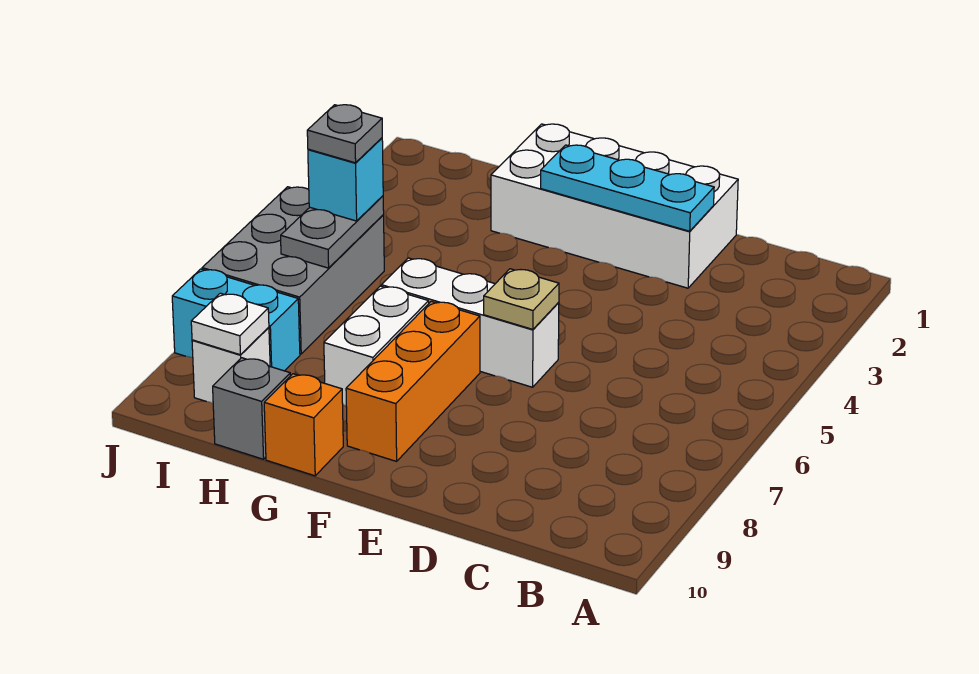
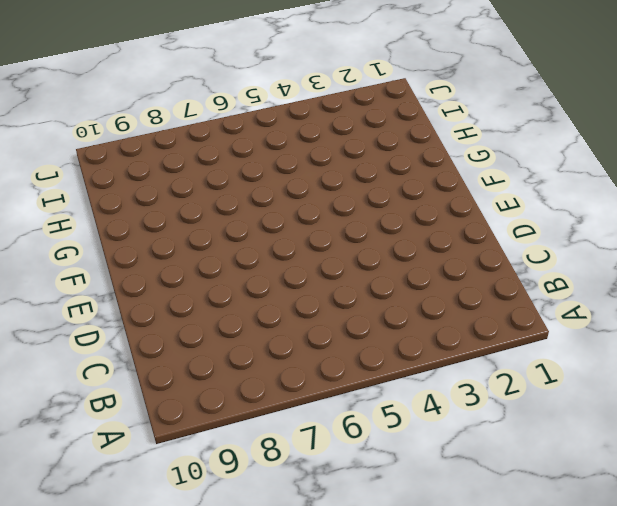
none -> white brick D1:G2 level 1
none -> white brick E6:G6 level 1
none -> orange brick F7:F9 level 1

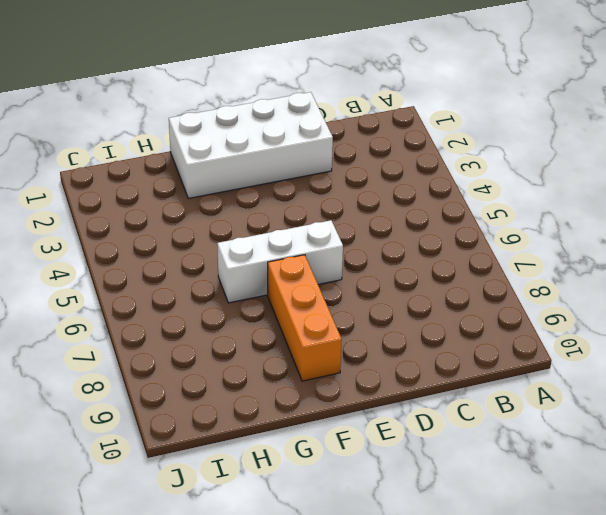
none -> white brick G7:G8 level 1
none -> orange brick G10 level 1
none -> grey brick H10 level 1

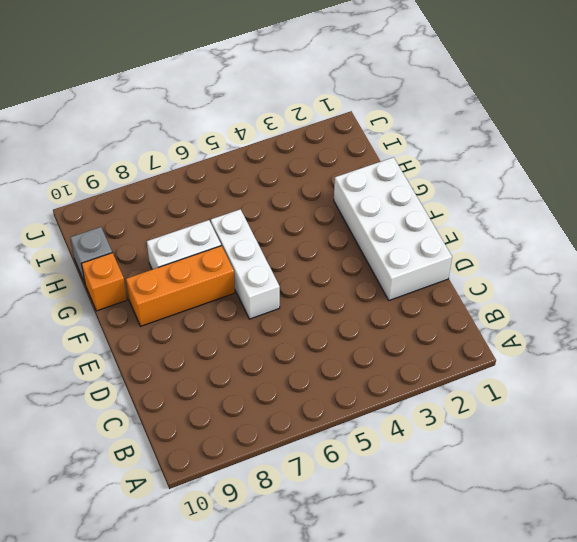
none -> grey brick I5:J7 level 1
none -> cyan brick I8:J8 level 1
none -> white brick I9 level 1

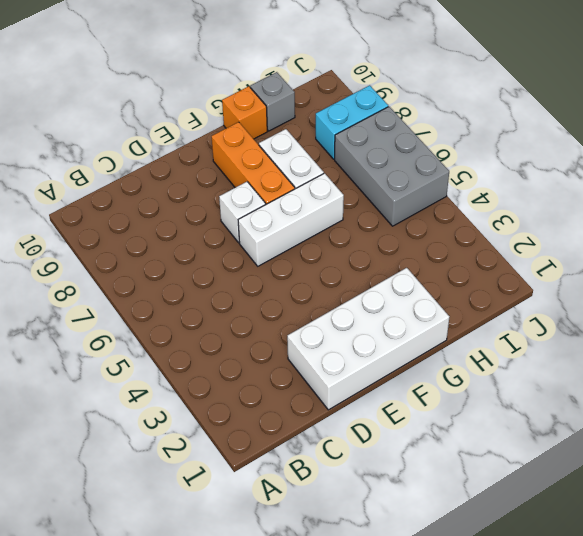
white brick E7 level 1 -> white brick I9 level 1
none -> cyan plate D2:F2 level 2
none -> tan plate E6 level 2
none -> grey plate I5:I6 level 2

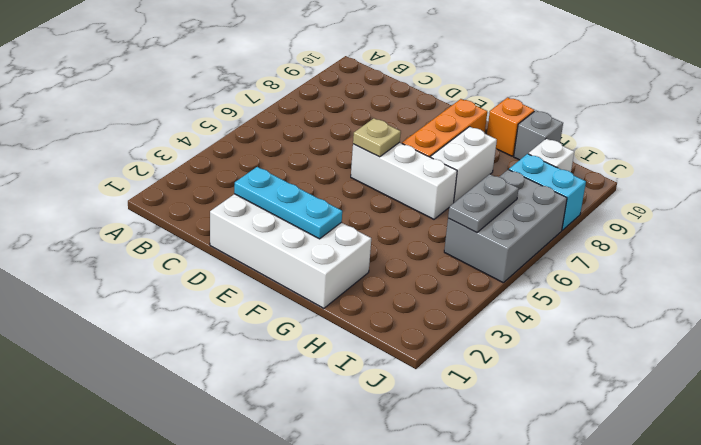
none -> white plate I9 level 2
none -> cyan brick I5 level 3
none -> grey plate I5 level 4

